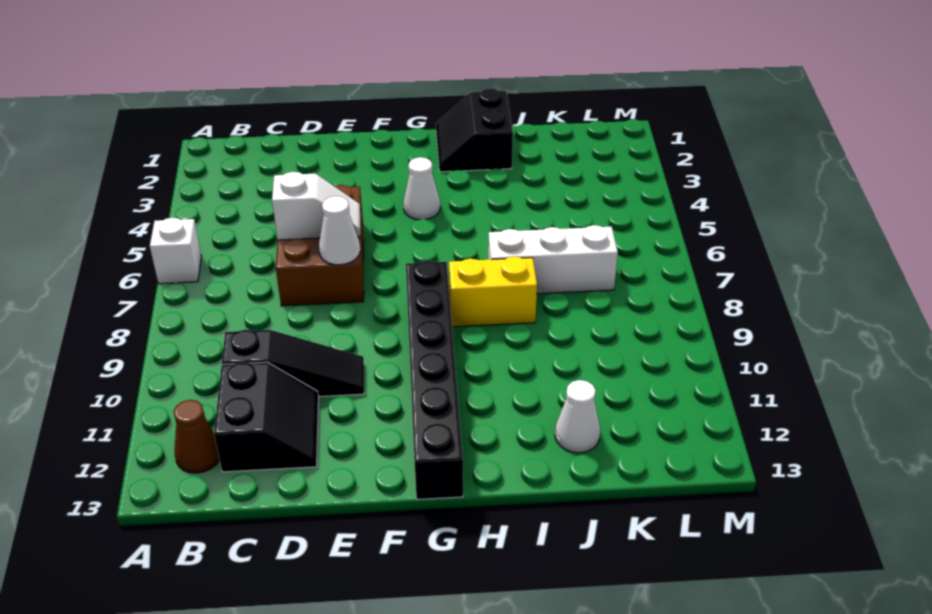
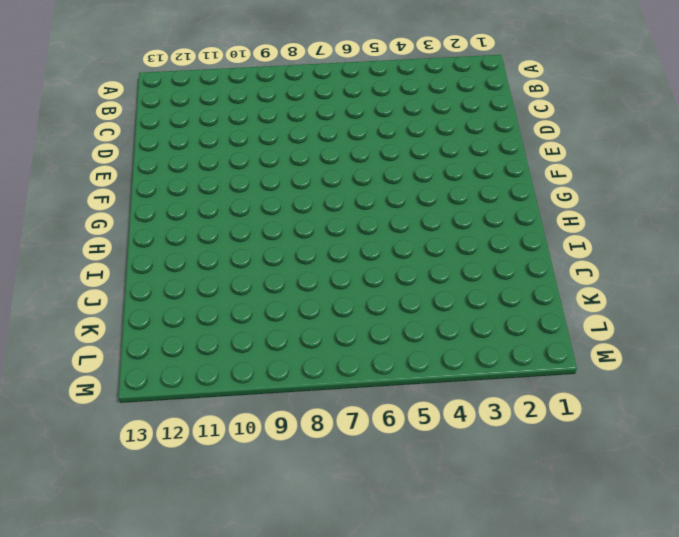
none -> white brick A6 level 1
none -> brown cone B12 level 1
none -> black slope C10:E10 level 1 top C

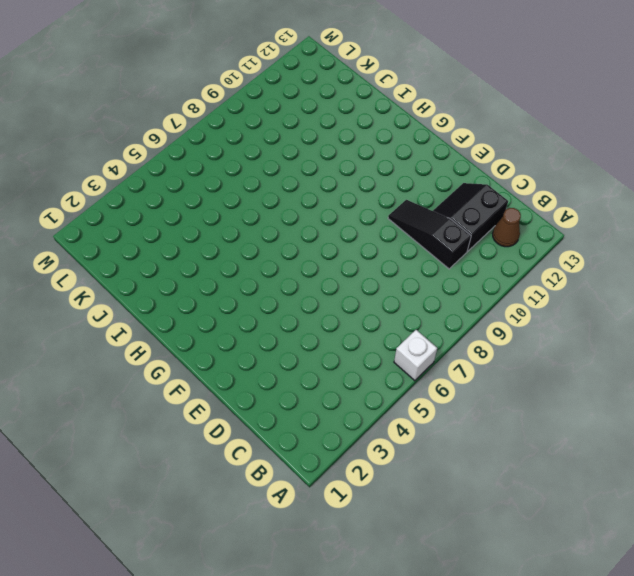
none -> brown brick D5:E7 level 1
none -> white cone G4 level 1
none -> black brick G8:G13 level 1

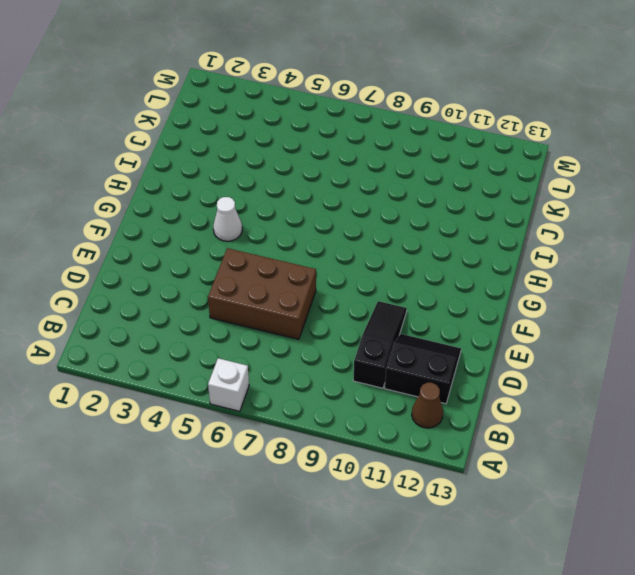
none -> black brick G8:G13 level 1
none -> black slope H1:I2 level 1 top I
none -> yellow brick H8:I8 level 1

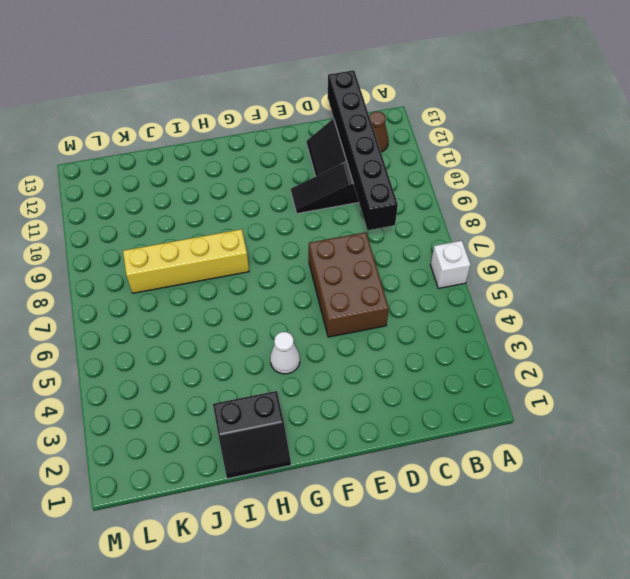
black brick C8:C13 level 2 -> black brick G8:G13 level 1
black slope H1:I2 level 1 top 2 -> black slope H1:I2 level 1 top I
yellow brick H8:K8 level 1 -> yellow brick H8:I8 level 1
none -> white brick I7:K7 level 1
none -> white cone J12 level 1
none -> white slope D6:E6 level 2 top D

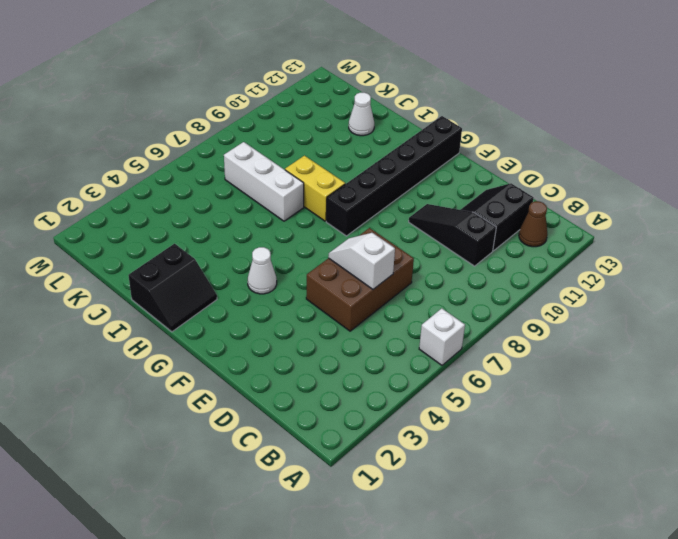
none -> white cone E7 level 2

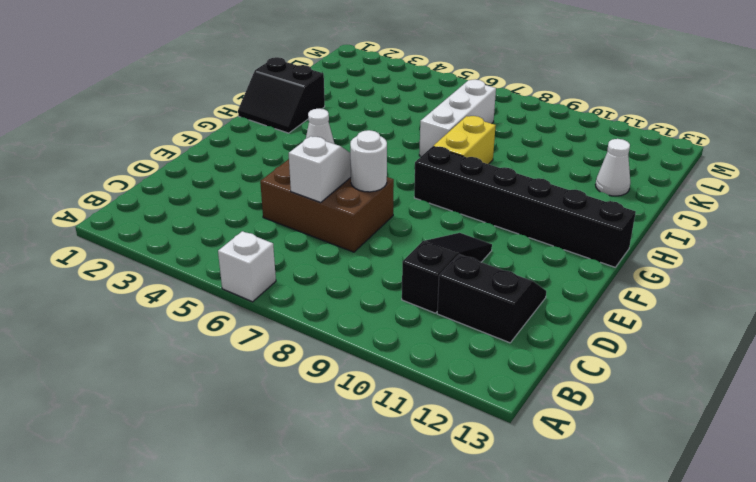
white round brick E7 level 2 -> white cone E7 level 2
none -> brown cone B12 level 1

